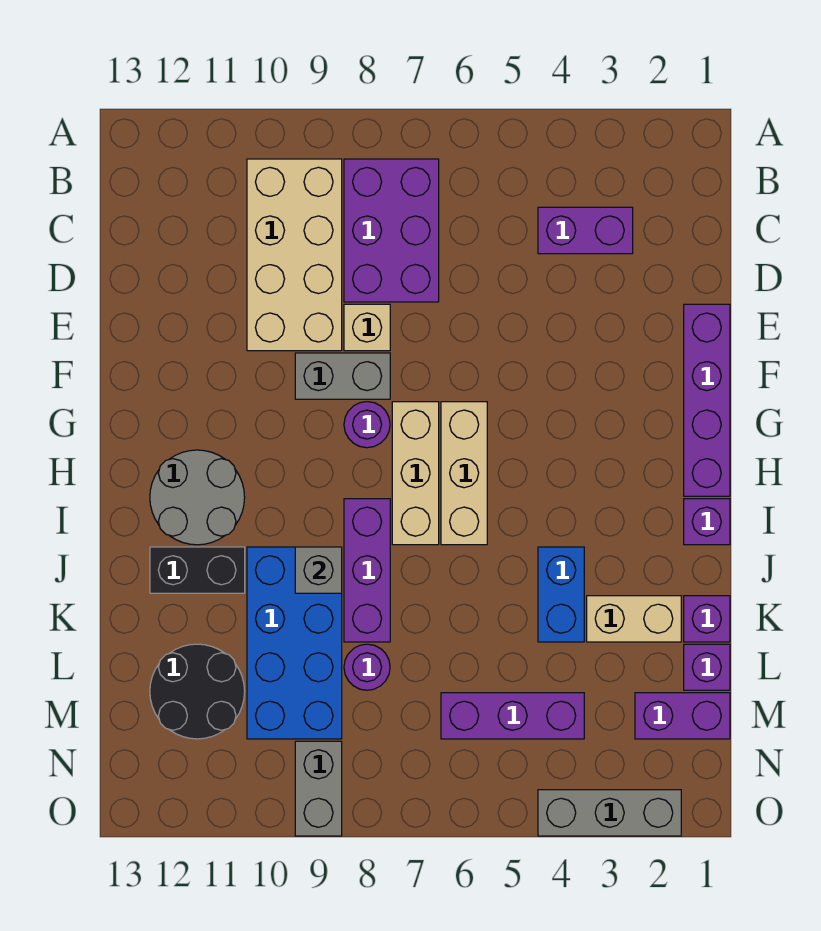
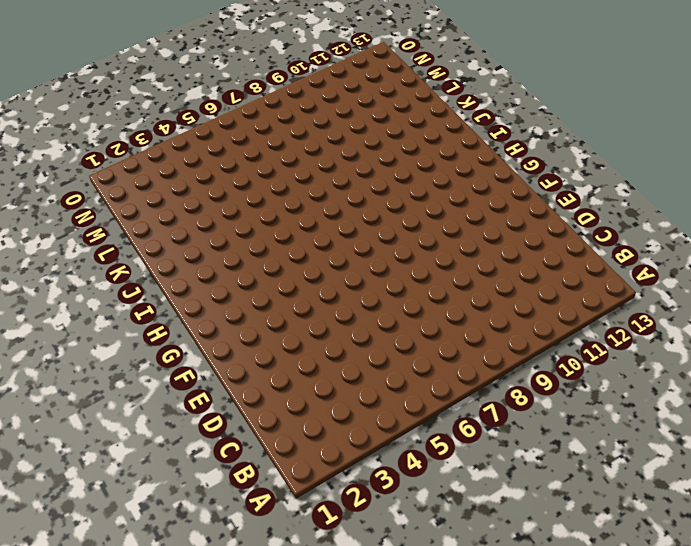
none -> purple brick B7:D8 level 1
none -> tan brick B9:E10 level 1
none -> purple brick C3:C4 level 1

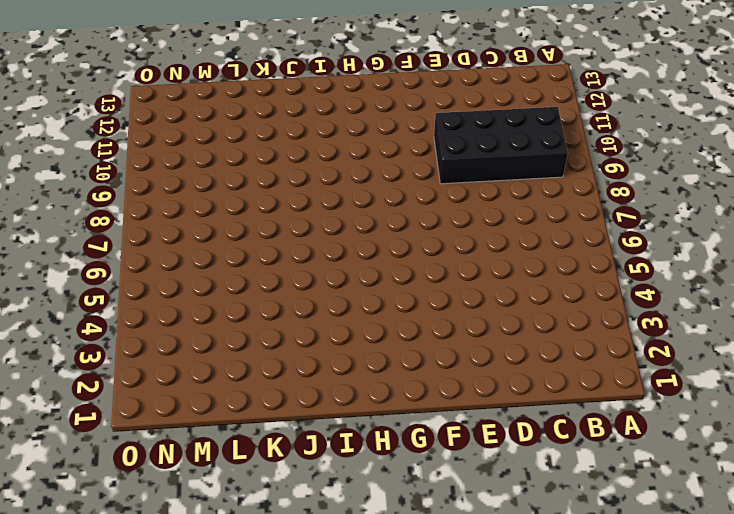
black brick B9:E10 level 1 -> tan brick B9:E10 level 1
none -> purple brick B7:D8 level 1
none -> purple brick C3:C4 level 1
none -> purple brick E1:H1 level 1

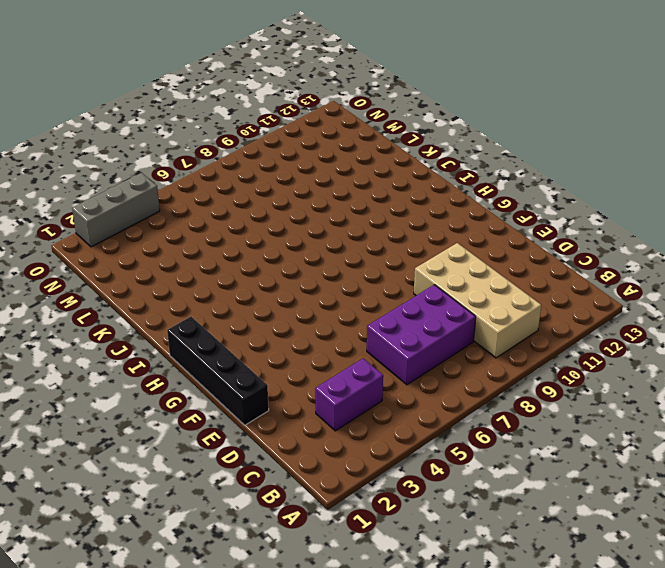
purple brick C6:D8 level 1 -> purple brick B7:D8 level 1
black brick E1:H1 level 1 -> purple brick E1:H1 level 1
none -> tan brick E8 level 1
none -> grey brick F8:F9 level 1
none -> tan brick G6:I6 level 1

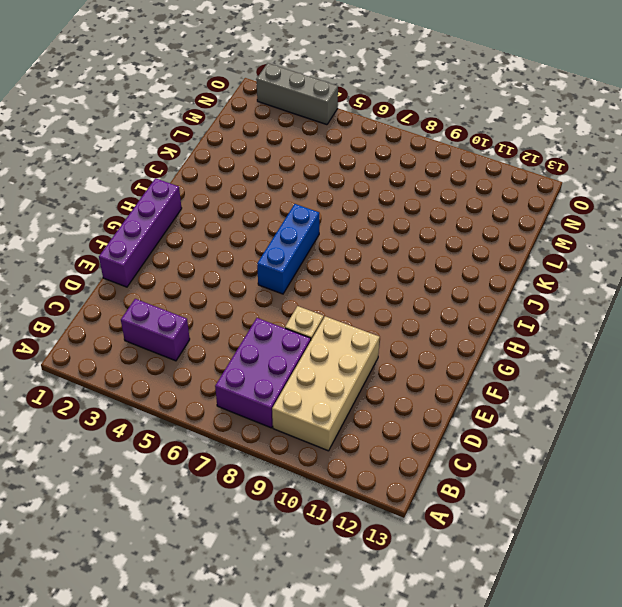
blue brick G6:I6 level 1 -> tan brick G6:I6 level 1
none -> grey brick F8:F9 level 1
none -> tan brick G7:I7 level 1
none -> purple round brick G8 level 1

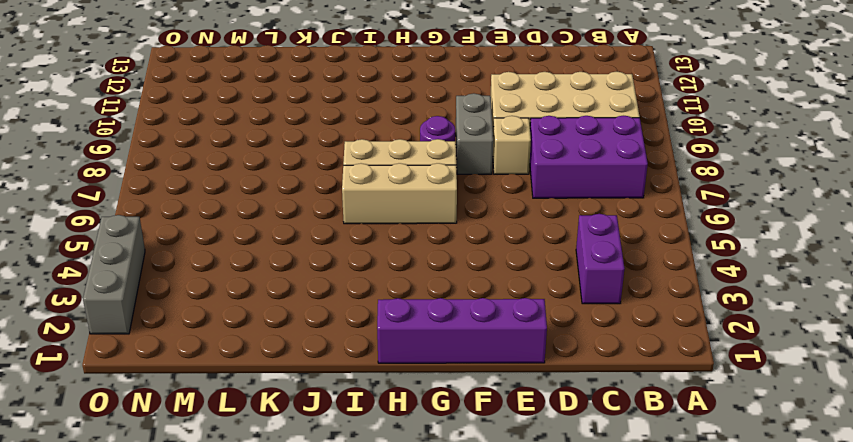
none -> grey round brick H11:I12 level 1
none -> purple brick I1 level 1
none -> purple brick I8:K8 level 1

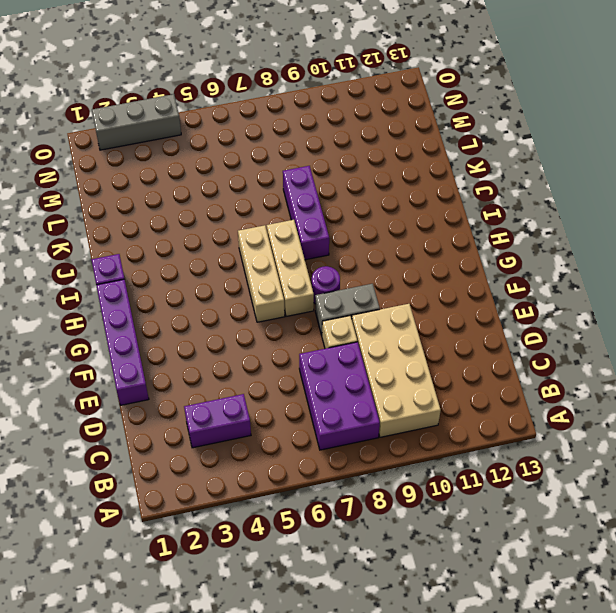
none -> grey round brick H11:I12 level 1
none -> blue brick J4:K4 level 1
none -> blue brick J9:M10 level 1

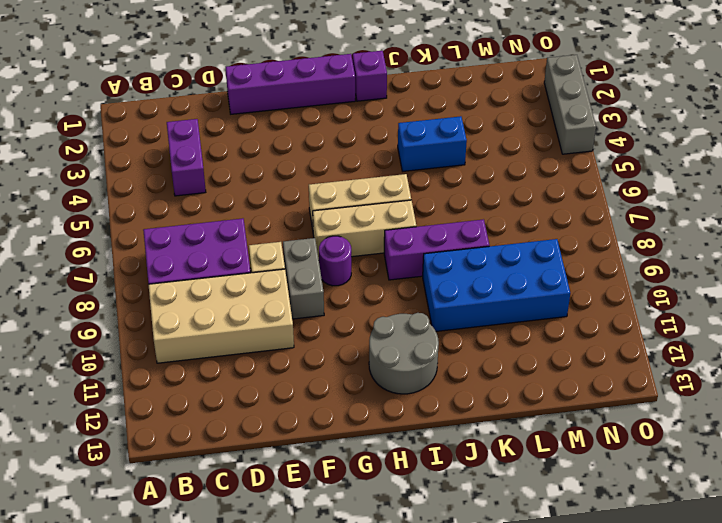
none -> black brick J11:J12 level 1
none -> purple brick K1 level 1
none -> tan brick K2:K3 level 1

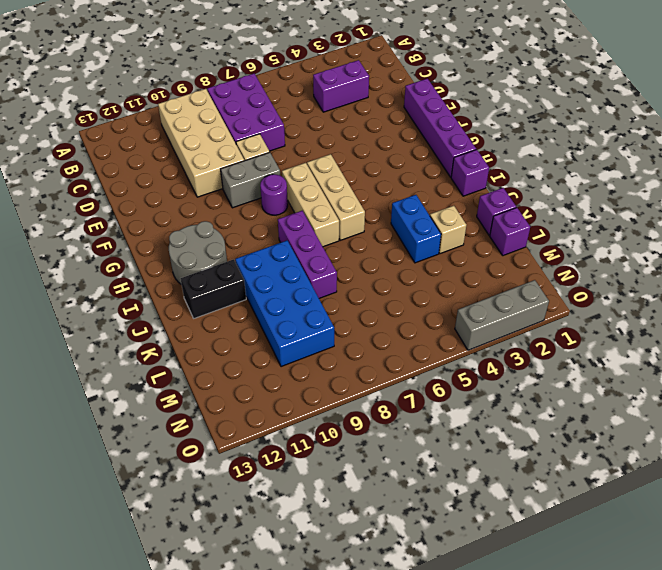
tan brick K3 level 1 -> tan brick K2:K3 level 1
none -> purple round brick L8 level 1
none -> black round brick L11:M12 level 1
none -> purple brick M1:M2 level 1

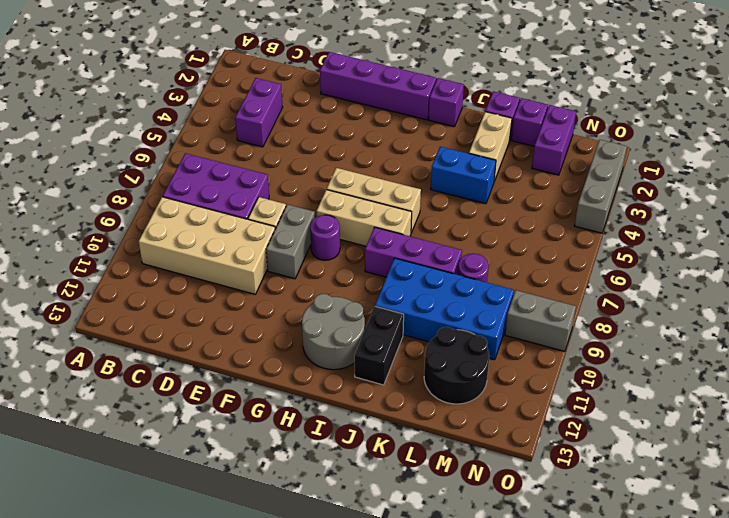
none -> purple brick M4:M6 level 1
none -> grey brick J9 level 2

